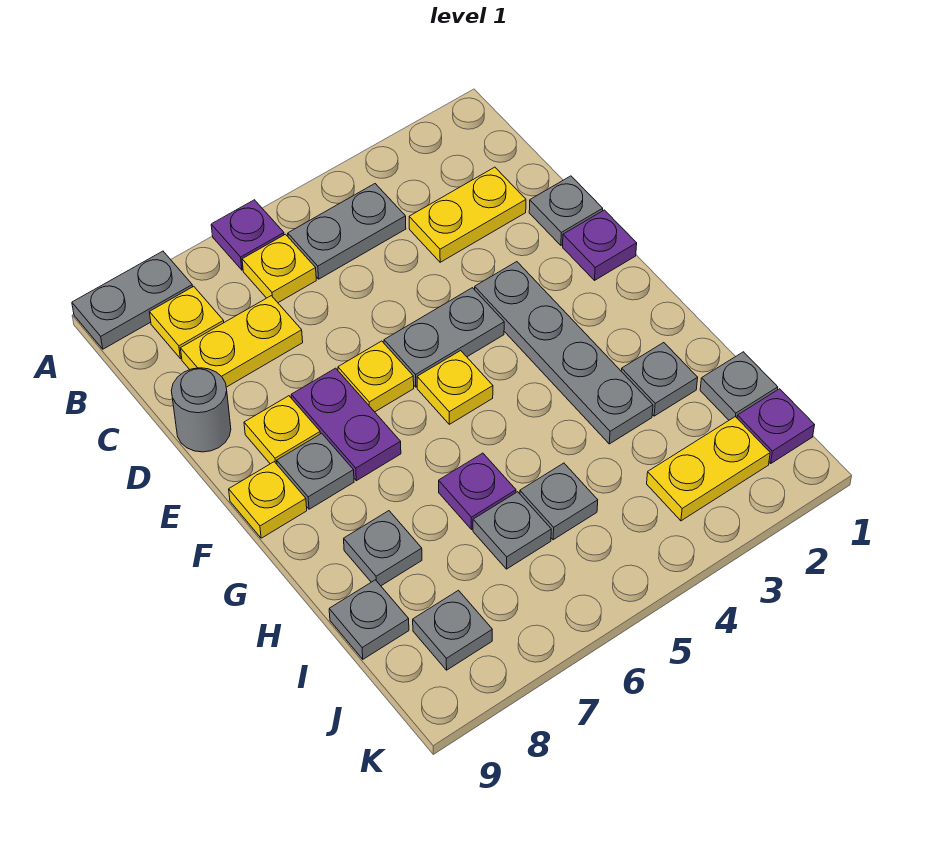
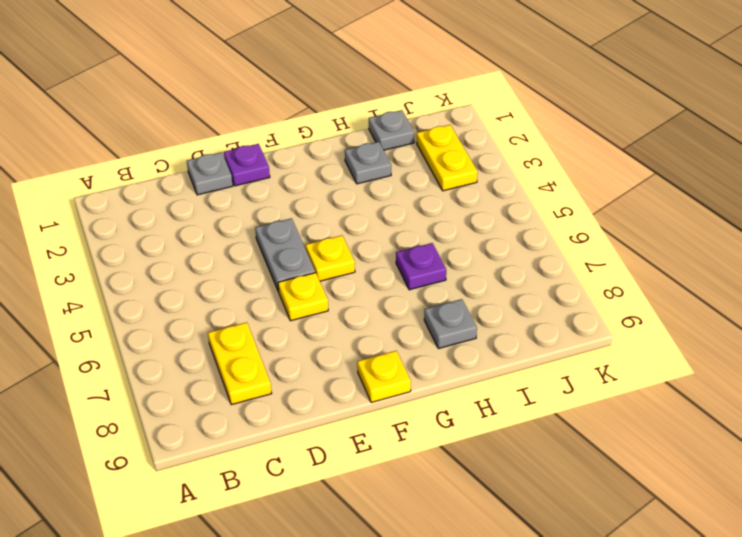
none -> purple plate A6 level 1
none -> grey plate A8:A9 level 1
none -> grey plate B4:B5 level 1

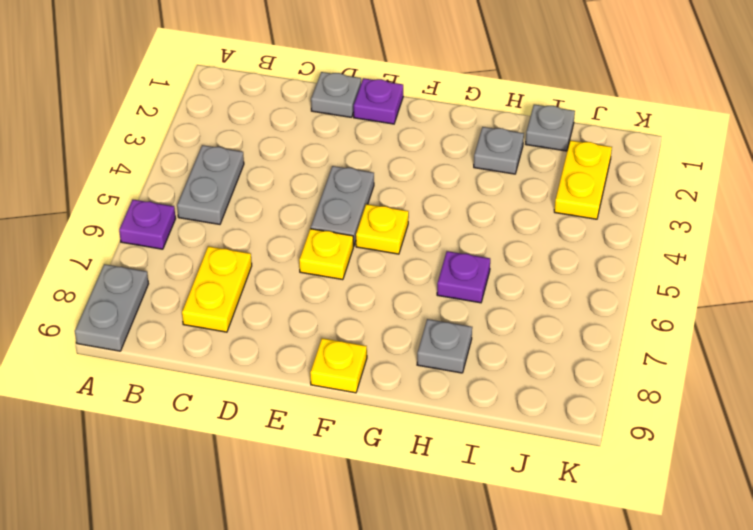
none -> yellow plate B6 level 1
none -> yellow plate B8 level 1
none -> yellow plate C2:C3 level 1

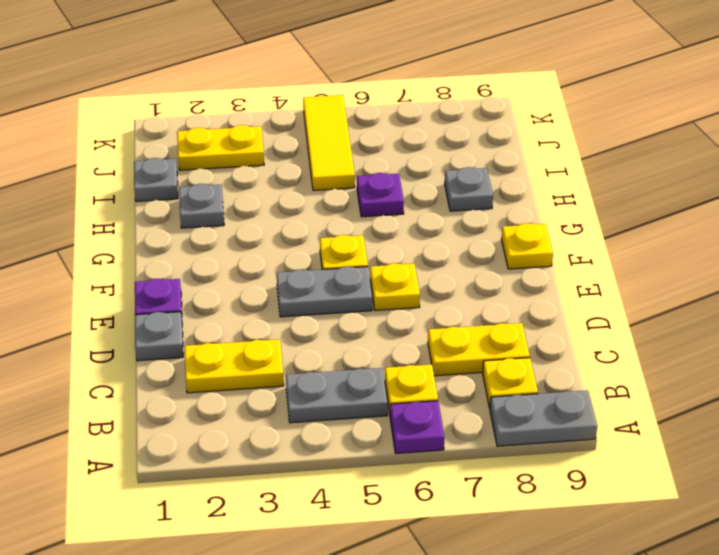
yellow tile I5:K5 level 1 -> grey plate I5 level 1
none -> grey round brick D9 level 1
none -> grey plate E3:H3 level 1
none -> purple plate E7:F7 level 1

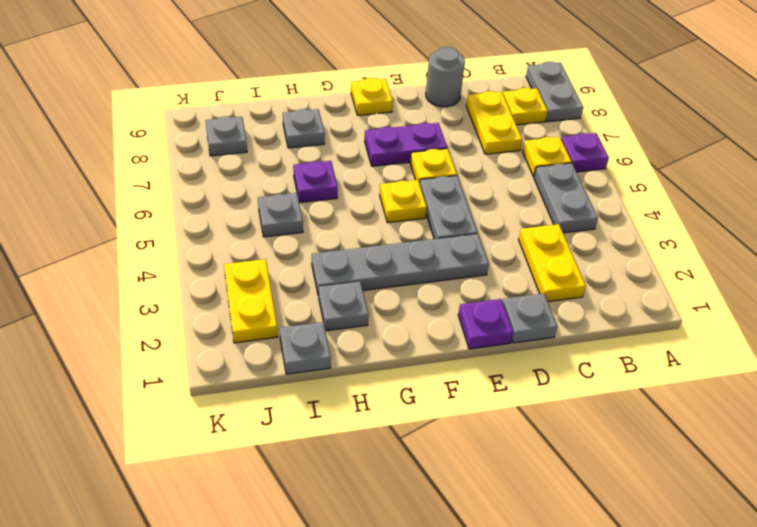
none -> yellow plate E8 level 1
none -> grey plate F8 level 1
none -> grey plate I6 level 1

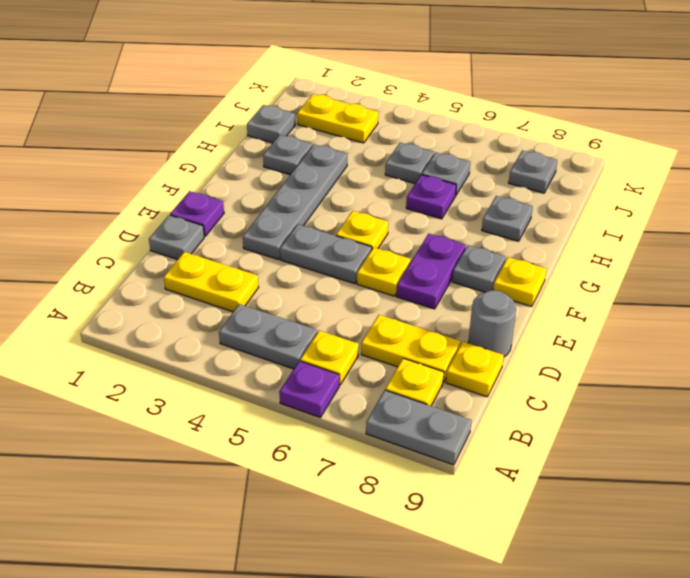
yellow plate C9 level 1 -> yellow plate E8 level 1
none -> grey plate I9 level 1
none -> purple plate J1 level 1

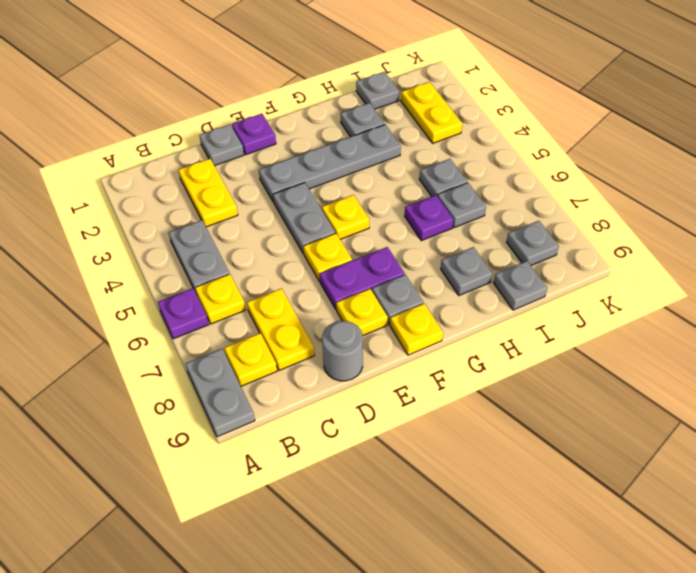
none -> purple plate J1 level 1

